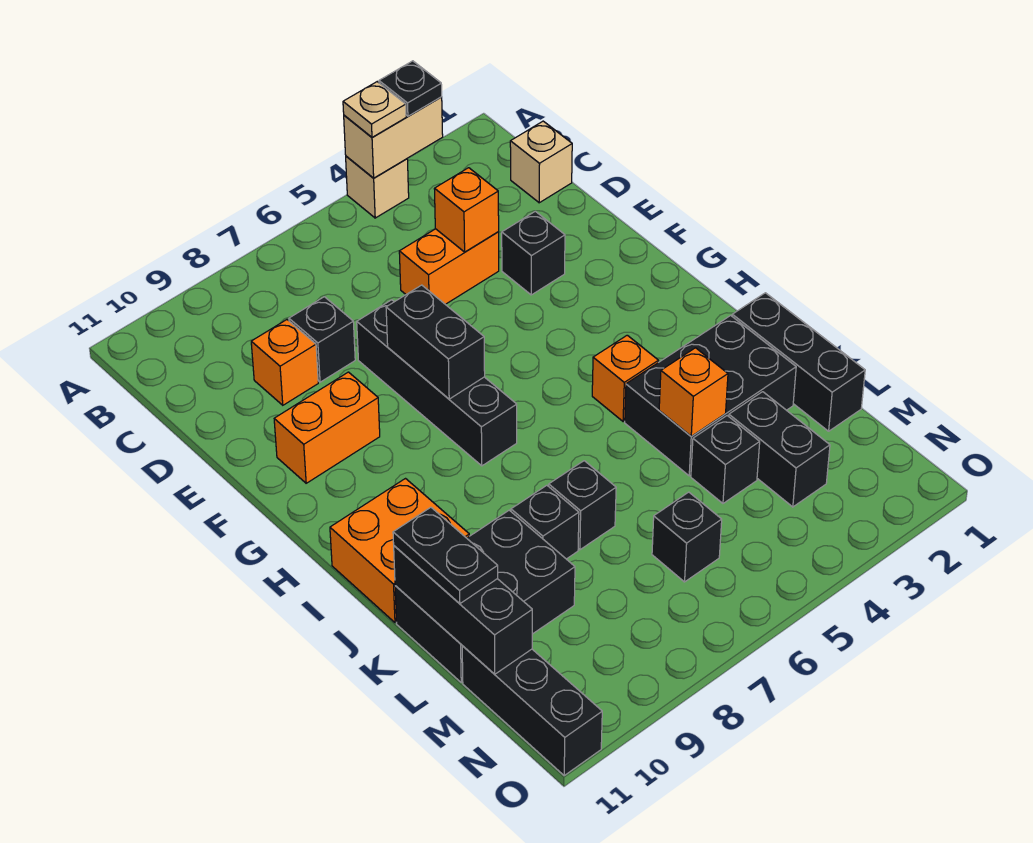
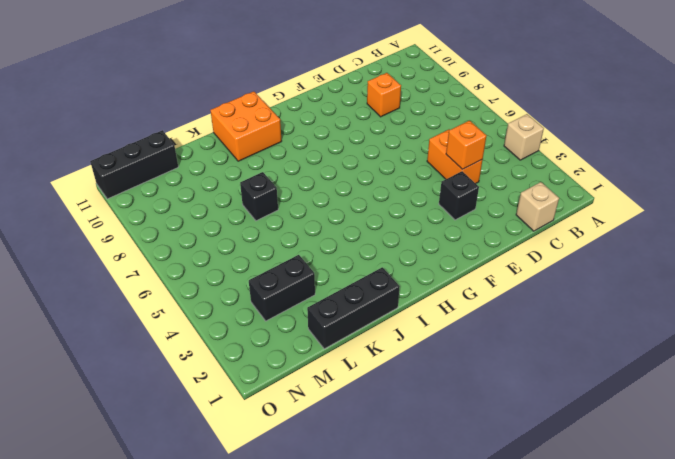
none -> black brick D8 level 1
none -> black brick E7:H7 level 1
none -> orange brick F9:F10 level 1

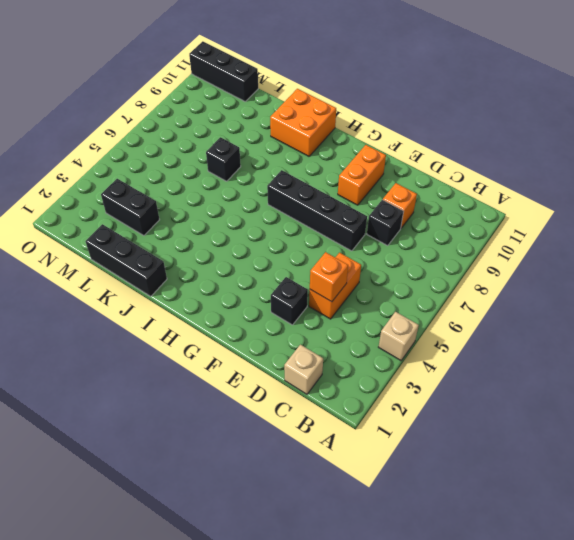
none -> orange brick I4 level 1
none -> black brick J2:K4 level 1
none -> black brick K8 level 1

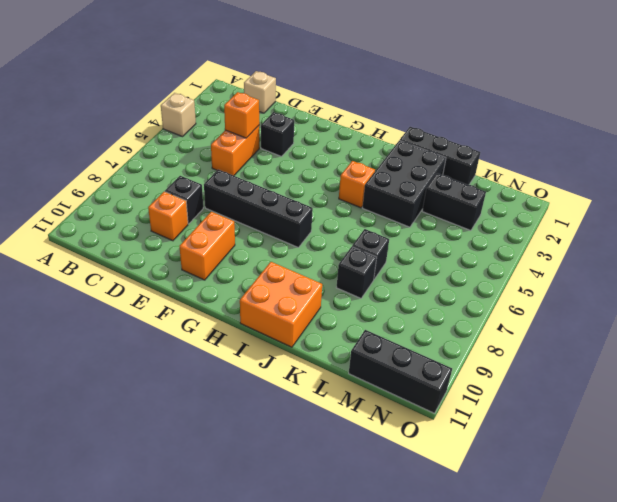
none -> black brick K9:L11 level 1
none -> black brick L4 level 1
none -> black brick M6 level 1

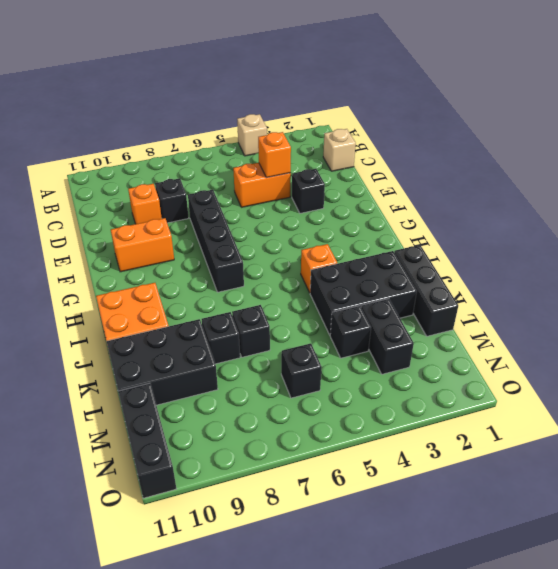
none -> tan brick A3:A4 level 2
none -> black brick F7:G7 level 2
none -> orange brick K4 level 2

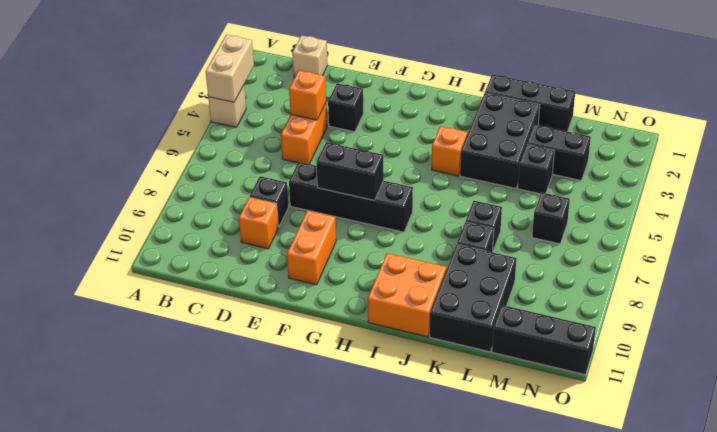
none -> orange brick K4 level 2
none -> black brick K11:M11 level 2
none -> black plate A3 level 3

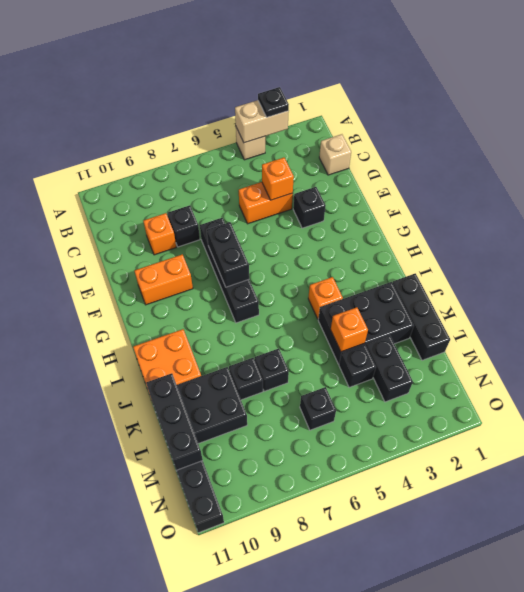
none -> tan plate A4 level 3
none -> black plate K11:L11 level 3

